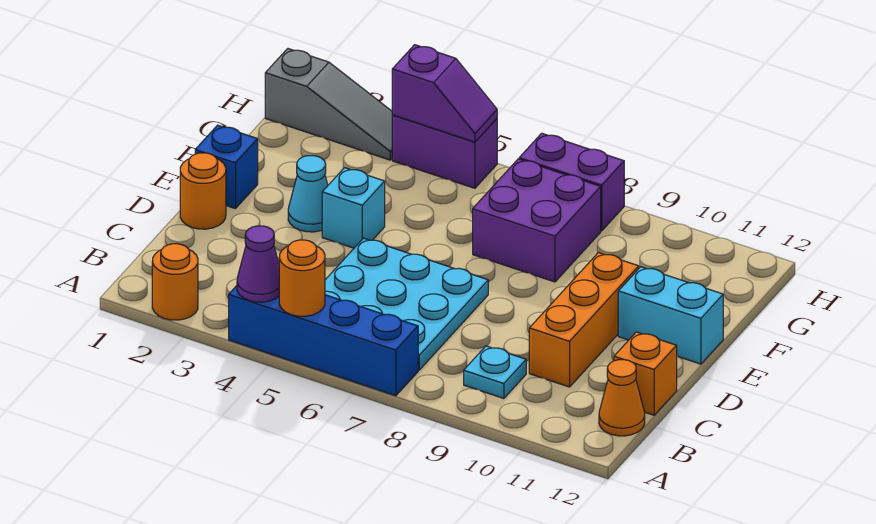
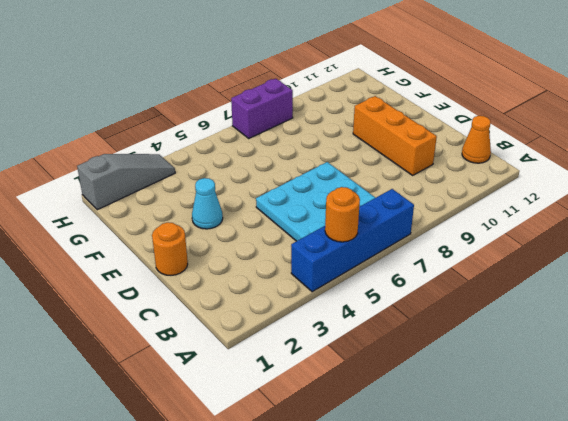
none -> orange round brick A2 level 1
none -> cyan plate B9 level 1
none -> orange brick C12 level 1

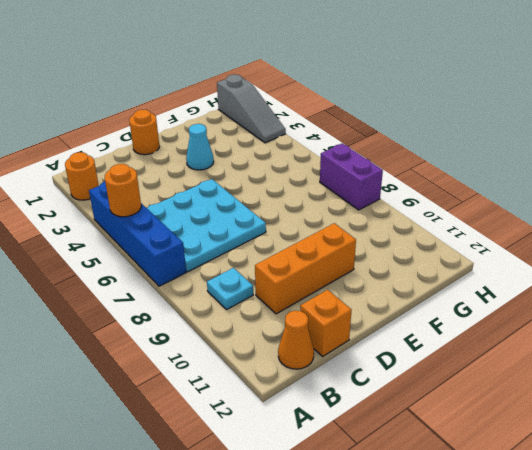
none -> blue brick E1 level 1
none -> cyan brick E4 level 1
none -> cyan brick E11:E12 level 1

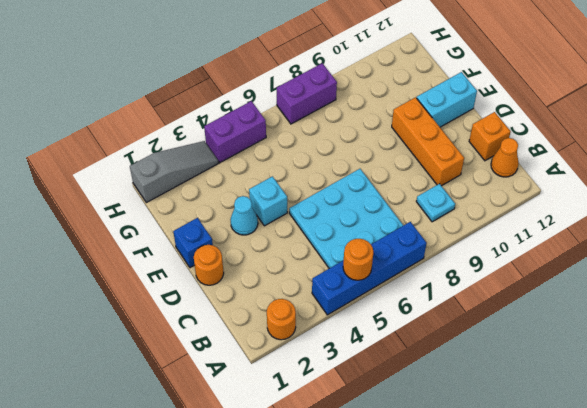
none -> purple brick F7:G8 level 1
none -> purple cone A4 level 2
none -> purple slope H4:H5 level 2 top 4

